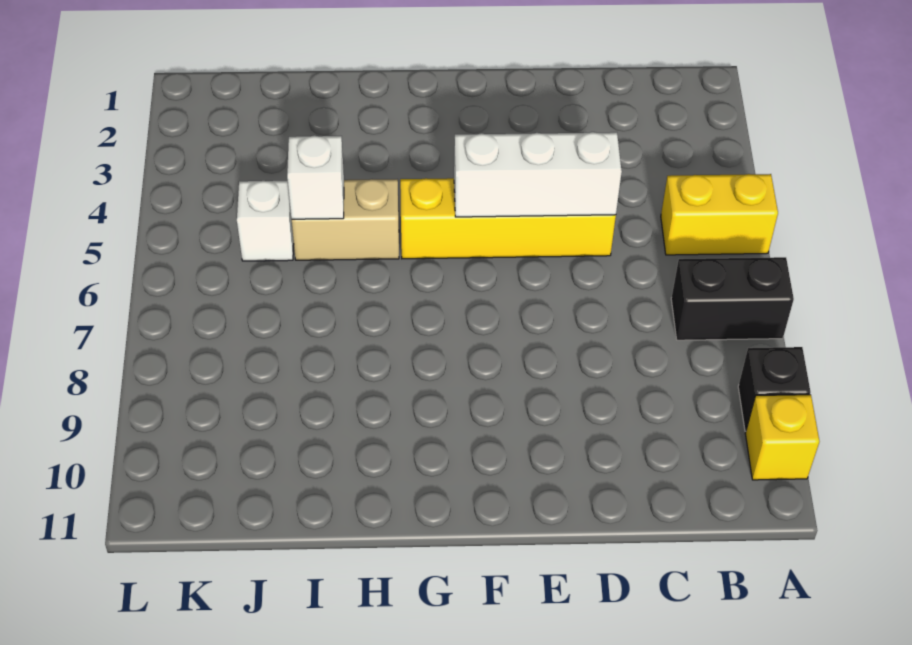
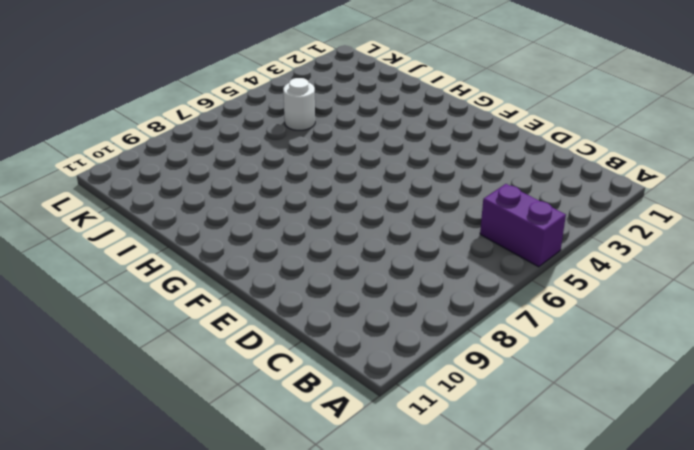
purple brick A5:B5 level 1 -> yellow brick A5:B5 level 1
white round brick J5 level 1 -> white brick J5 level 1
none -> black brick A7:B7 level 1
none -> black brick A9 level 1

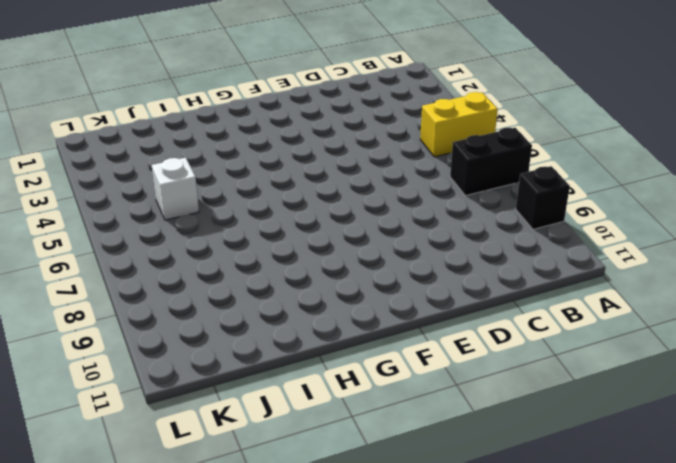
none -> yellow brick A10 level 1
none -> yellow brick D5:G5 level 1

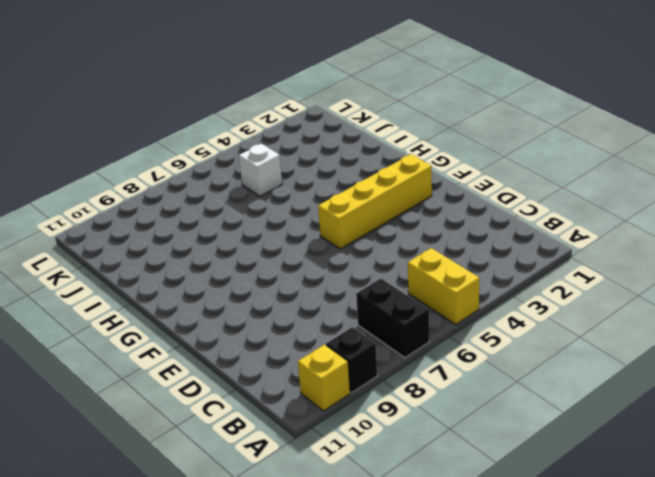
yellow brick F2:F5 level 1 -> yellow brick D5:G5 level 1
none -> tan brick H5:I5 level 1
none -> white brick D5:F5 level 2

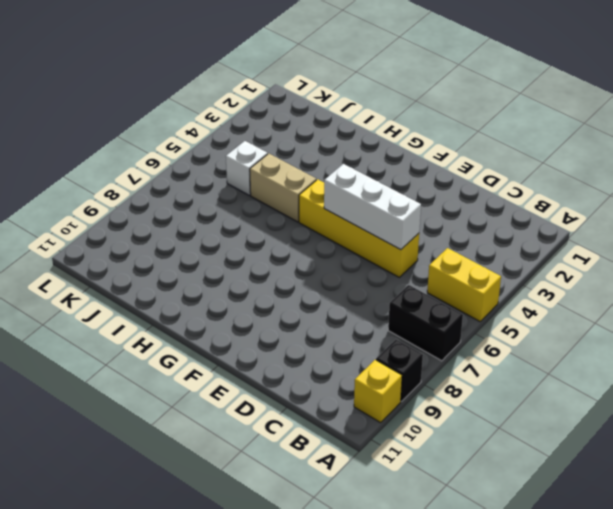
none -> white brick I5 level 2

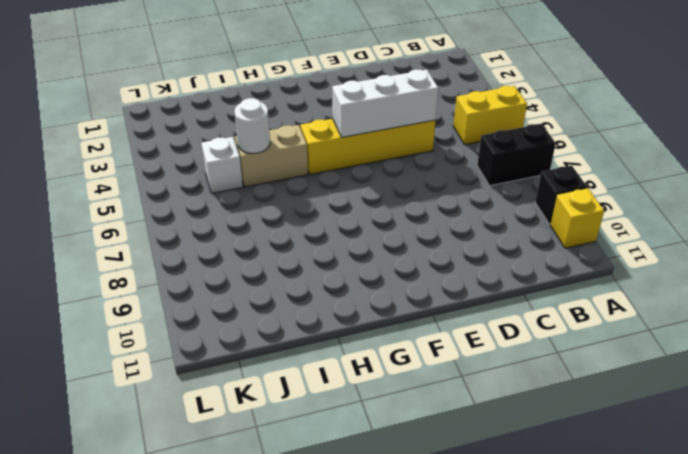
white round brick I5 level 2 -> white brick I5 level 2

